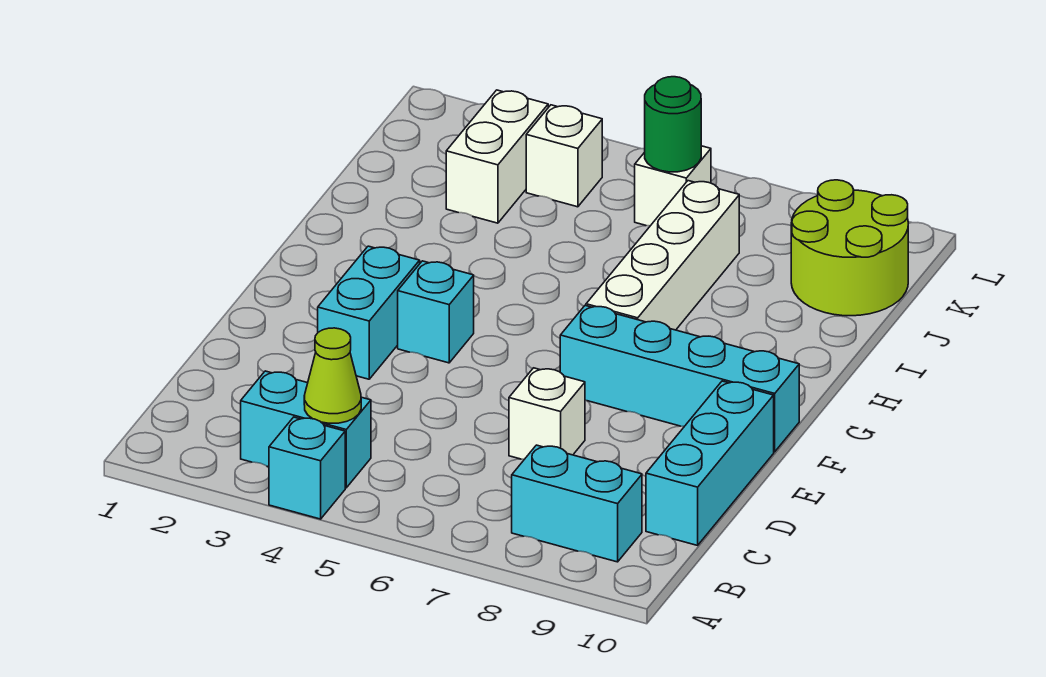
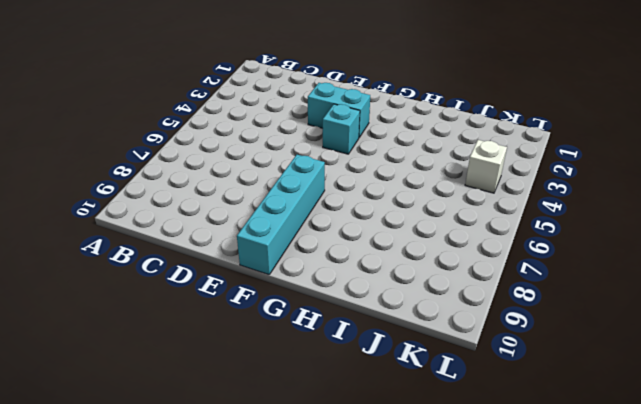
none -> cyan brick A4 level 1
none -> cyan brick B3:B4 level 1
none -> cyan brick B8:B9 level 1

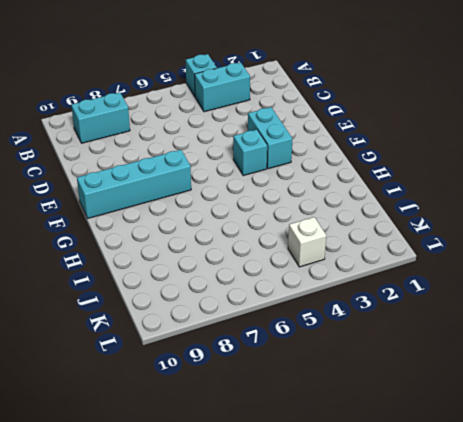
none -> cyan brick C10:E10 level 1
none -> white brick D7 level 1
none -> white brick G7:J7 level 1

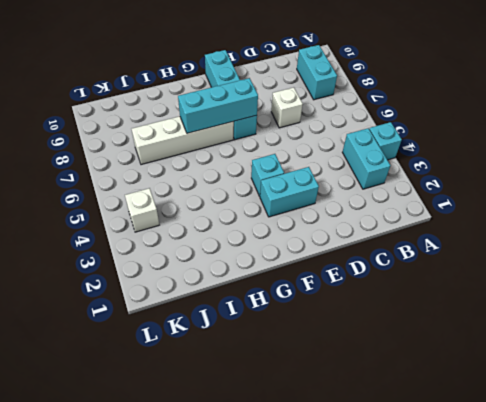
cyan brick F7:H7 level 2 -> cyan brick C10:E10 level 1
none -> white brick J3:K3 level 1
none -> lime round brick J9:K10 level 1
none -> white brick K6 level 1

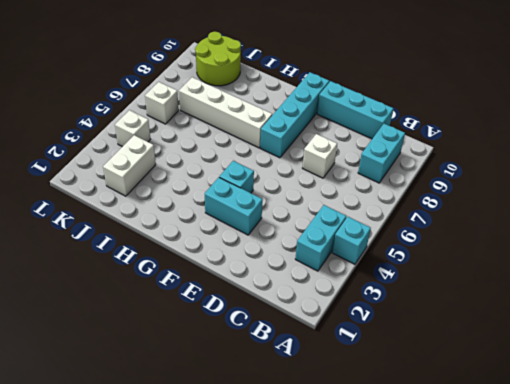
white brick J2:J3 level 1 -> white brick J3:K3 level 1
none -> lime cone B4 level 2
none -> green round brick K6 level 2

